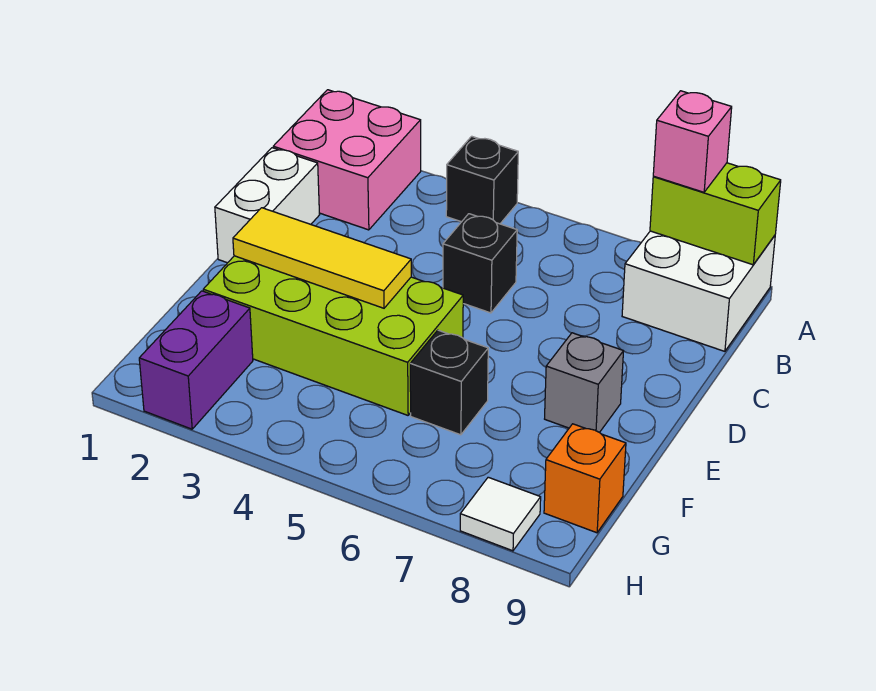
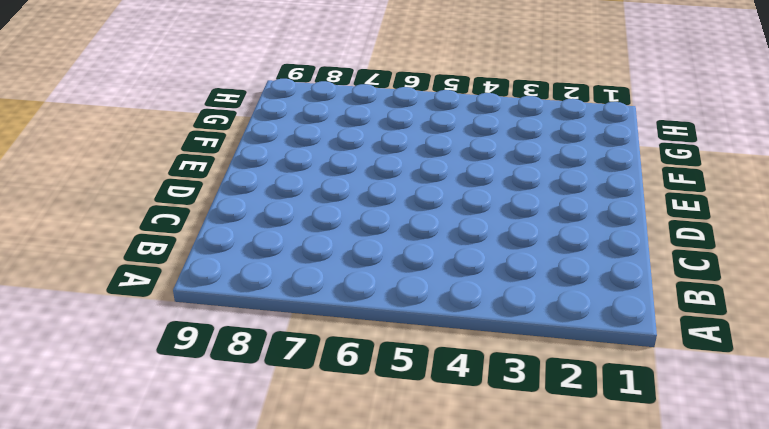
none -> pink brick A1:B2 level 1
none -> black brick A4 level 1
none -> white brick A8:B9 level 1

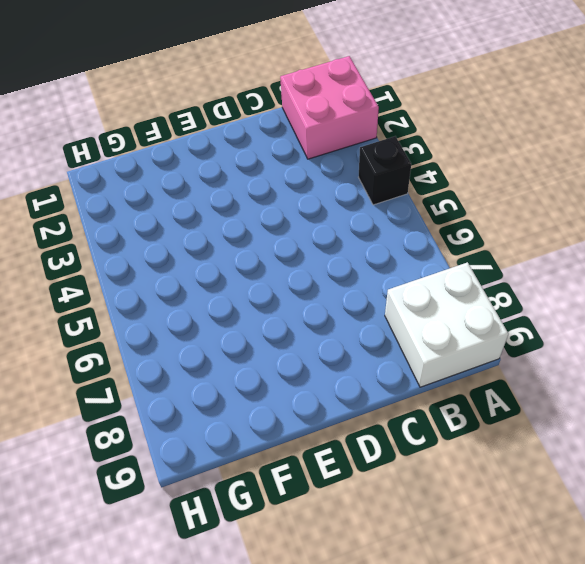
none -> white brick C1:D1 level 1
none -> black brick C5 level 1
none -> lime brick E2:F5 level 1

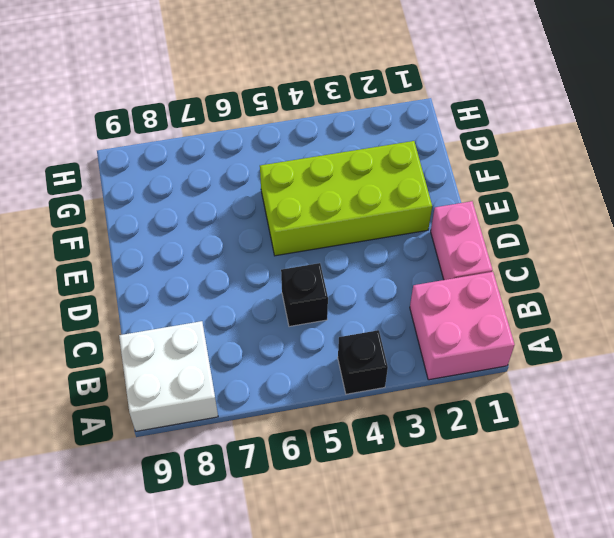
pink brick C1:D1 level 1 -> white brick C1:D1 level 1
none -> grey brick E8 level 1
none -> black brick F6 level 1
none -> purple brick G2:H2 level 1

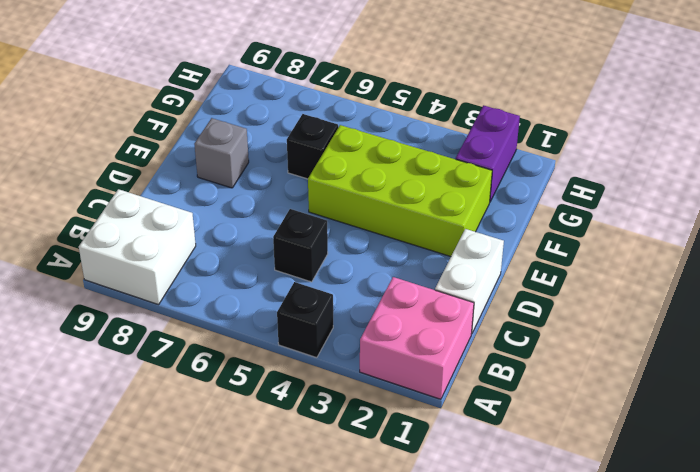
none -> orange brick G9 level 1
none -> white tile H8 level 1
none -> lime brick A8:A9 level 2

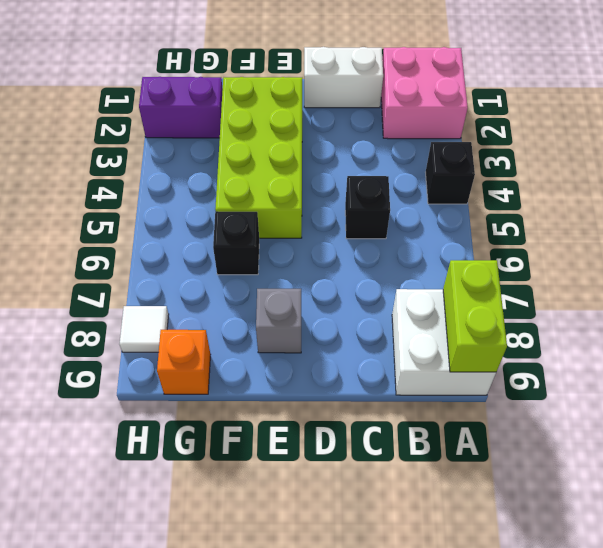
none -> yellow tile E2:E4 level 2
none -> pink brick A8 level 3

